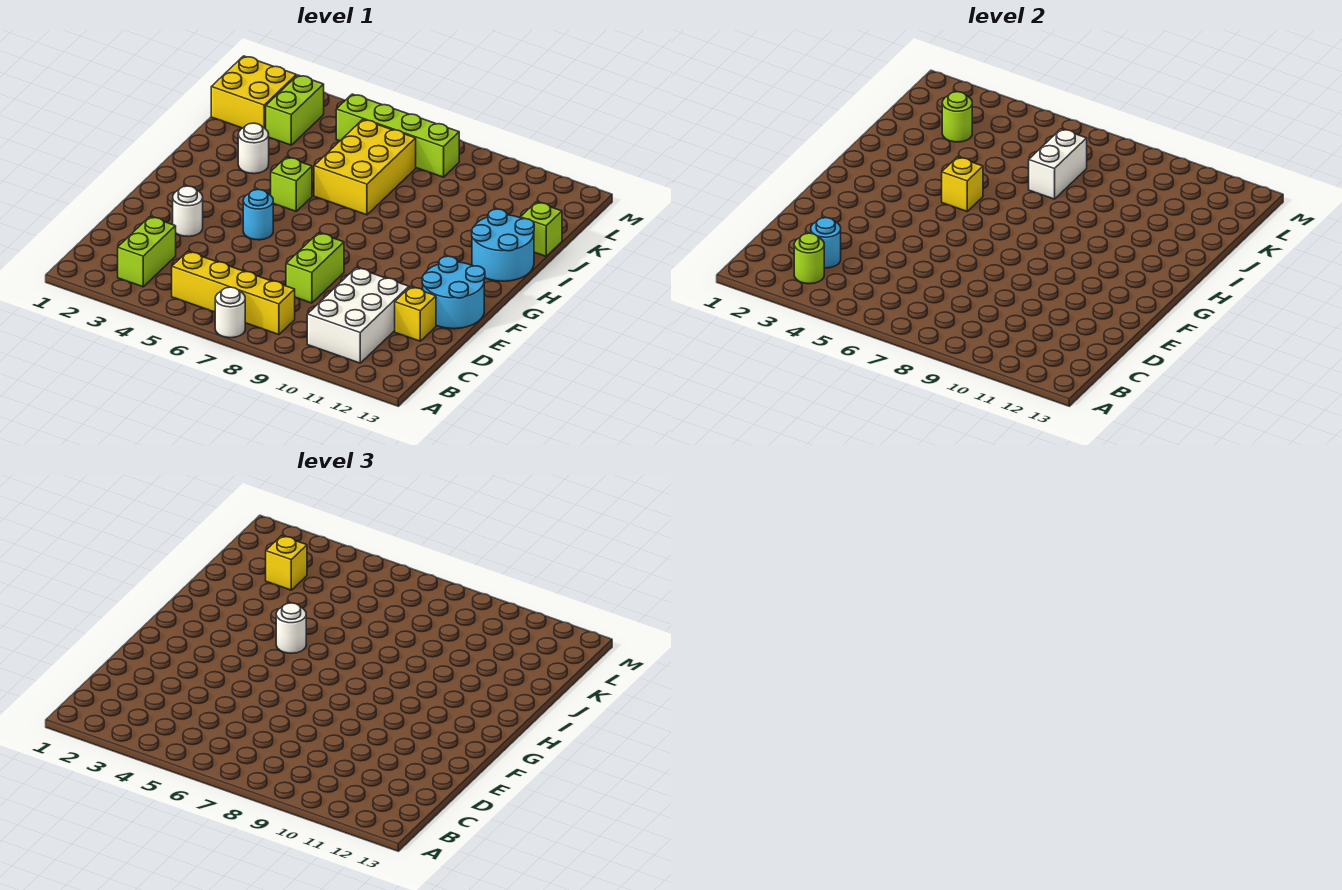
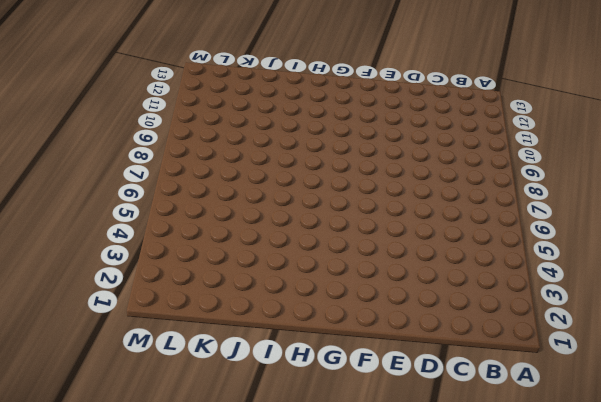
none -> white round brick A7 level 1
none -> lime brick B3:C3 level 1
none -> yellow brick B5:B8 level 1

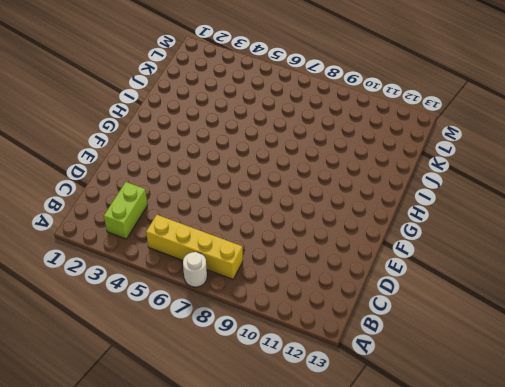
none -> white brick B10:D11 level 1
none -> lime brick D8:E8 level 1
none -> yellow brick D12 level 1

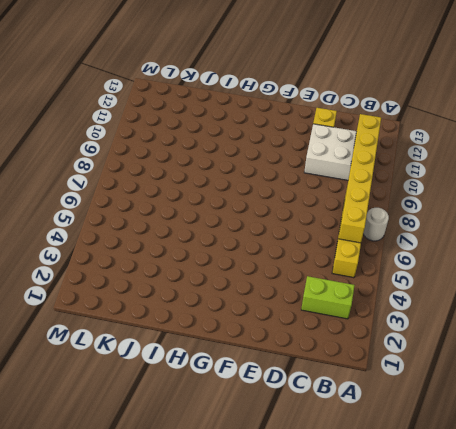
yellow brick B6:B11 level 2 -> none
none -> lime brick D8:E8 level 1
none -> white round brick E3 level 1
none -> cyan round brick E12:F13 level 1

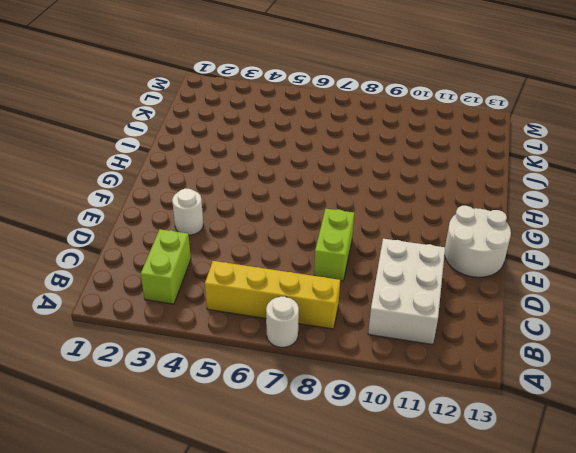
white round brick E12:F13 level 1 -> cyan round brick E12:F13 level 1
none -> yellow brick D12 level 1
none -> cyan round brick F5 level 1
none -> lime brick H5 level 1

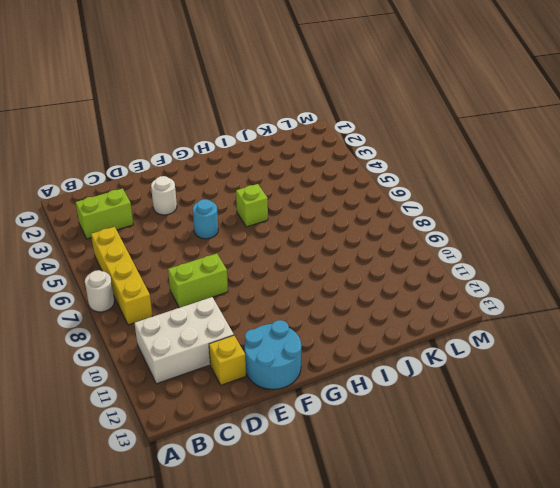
none -> cyan round brick H12:I13 level 1
none -> white round brick I3 level 1
none -> yellow brick I6:K7 level 1

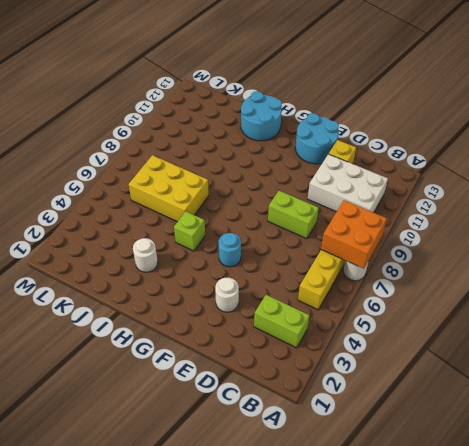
orange brick A7:B8 level 2 -> none
none -> lime brick J13 level 1
none -> yellow brick K1:L2 level 1
none -> lime brick K3:L3 level 1

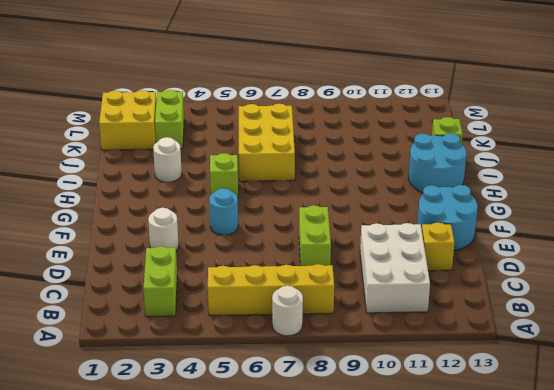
none -> lime brick L5:L8 level 1
none -> lime round brick B3 level 2
none -> cyan round brick C3 level 2

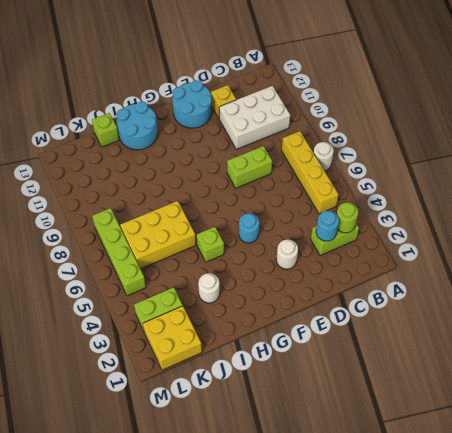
none -> yellow brick H5 level 2
none -> white brick J7:K7 level 2
none -> lime round brick K3 level 2

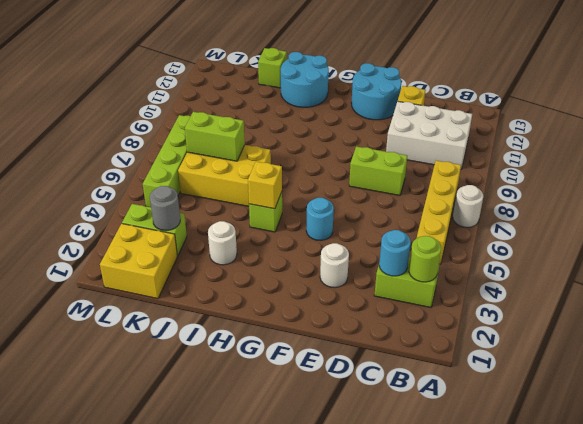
lime brick J7:K7 level 2 -> white brick J7:K7 level 2
grey round brick K3 level 2 -> lime round brick K3 level 2
none -> white round brick H5 level 3
none -> yellow brick K3 level 3

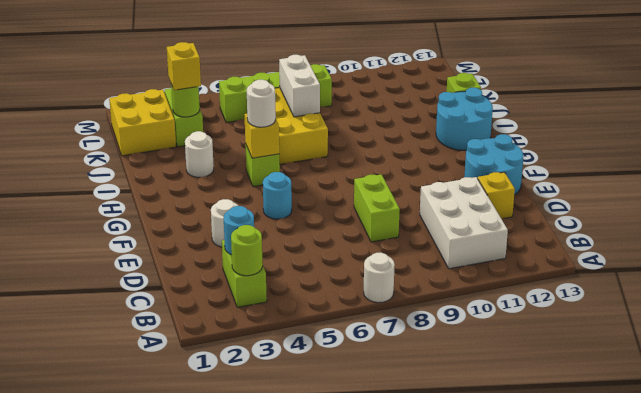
none -> yellow brick B5:B8 level 1

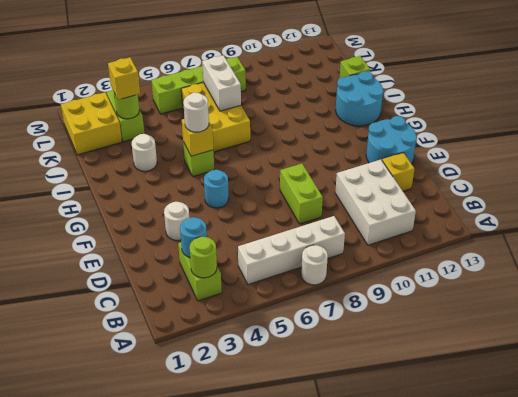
white brick B5:B8 level 1 -> yellow brick B5:B8 level 1

